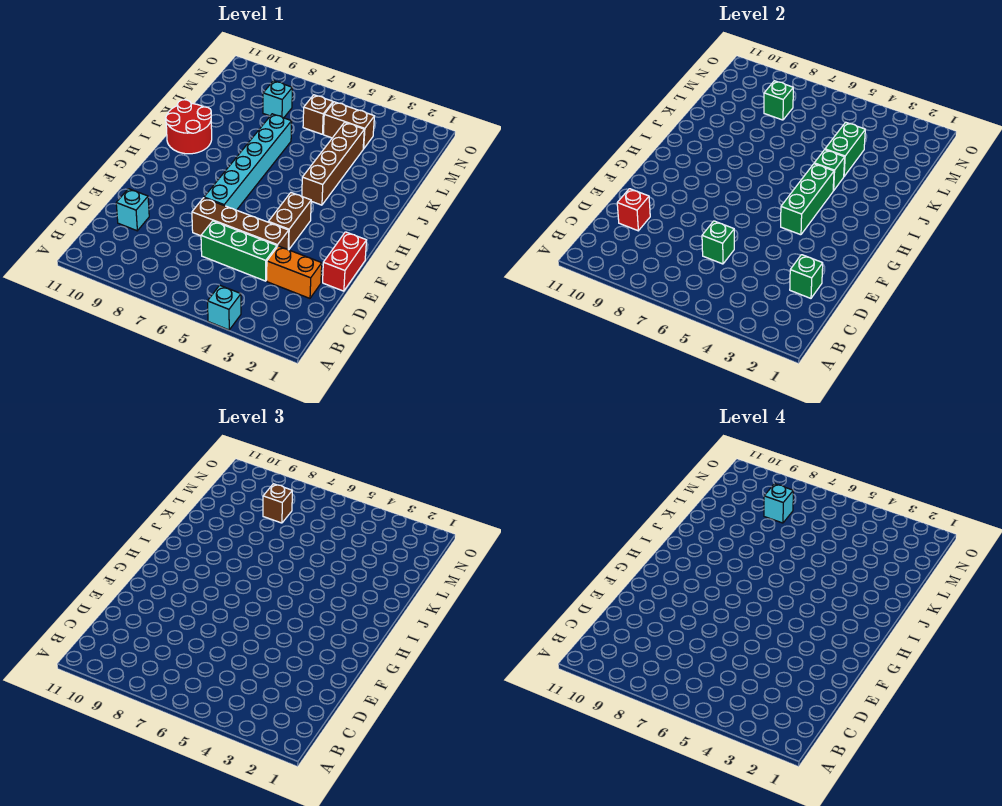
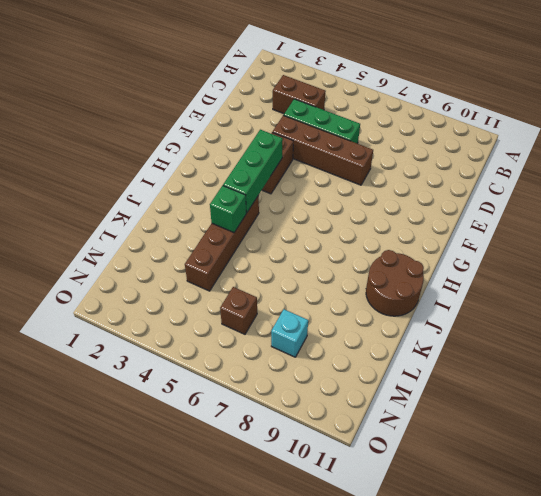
brown brick C3:C4 level 1 -> brown brick M4:M5 level 1
brown round brick I10:J11 level 1 -> red round brick I10:J11 level 1
none -> cyan brick A4 level 1
none -> orange brick D2:D3 level 1
none -> cyan brick D10 level 1

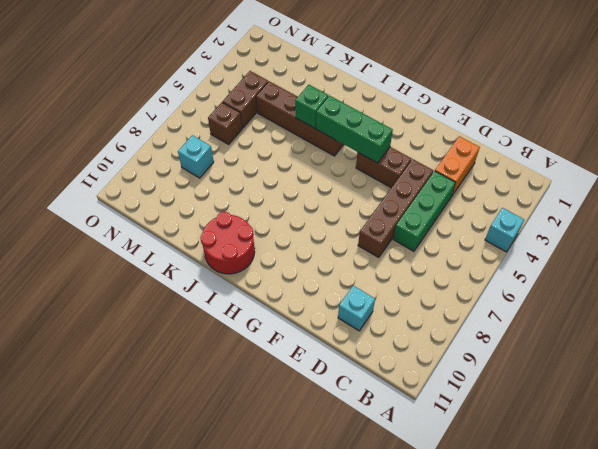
none -> red brick E1:F1 level 1
none -> cyan brick F7:K7 level 1
none -> green brick D2 level 2

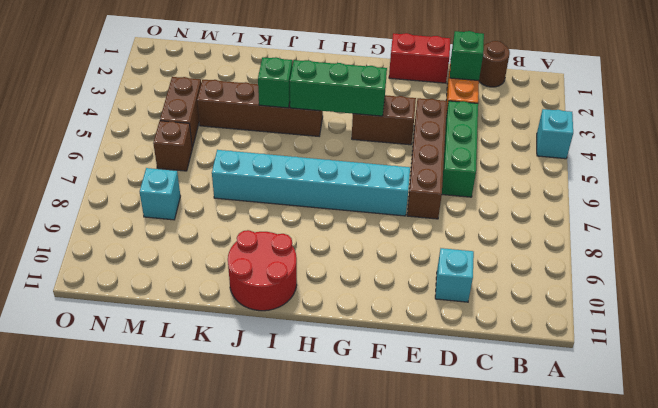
brown round brick C1 level 1 -> none
none -> green brick D6 level 2
none -> red brick D10 level 2
none -> green brick K4:L4 level 2

